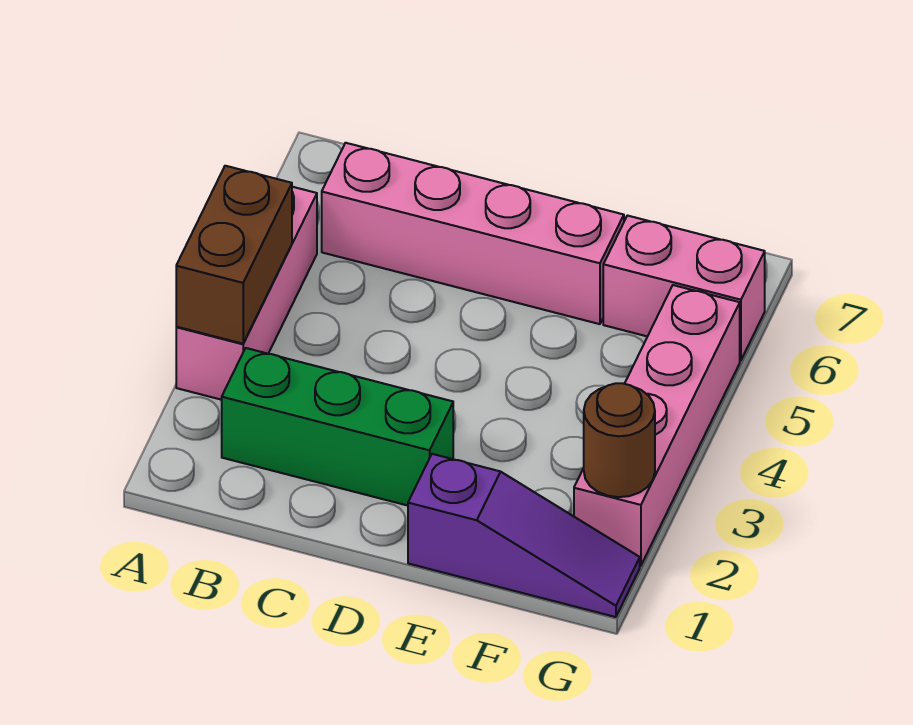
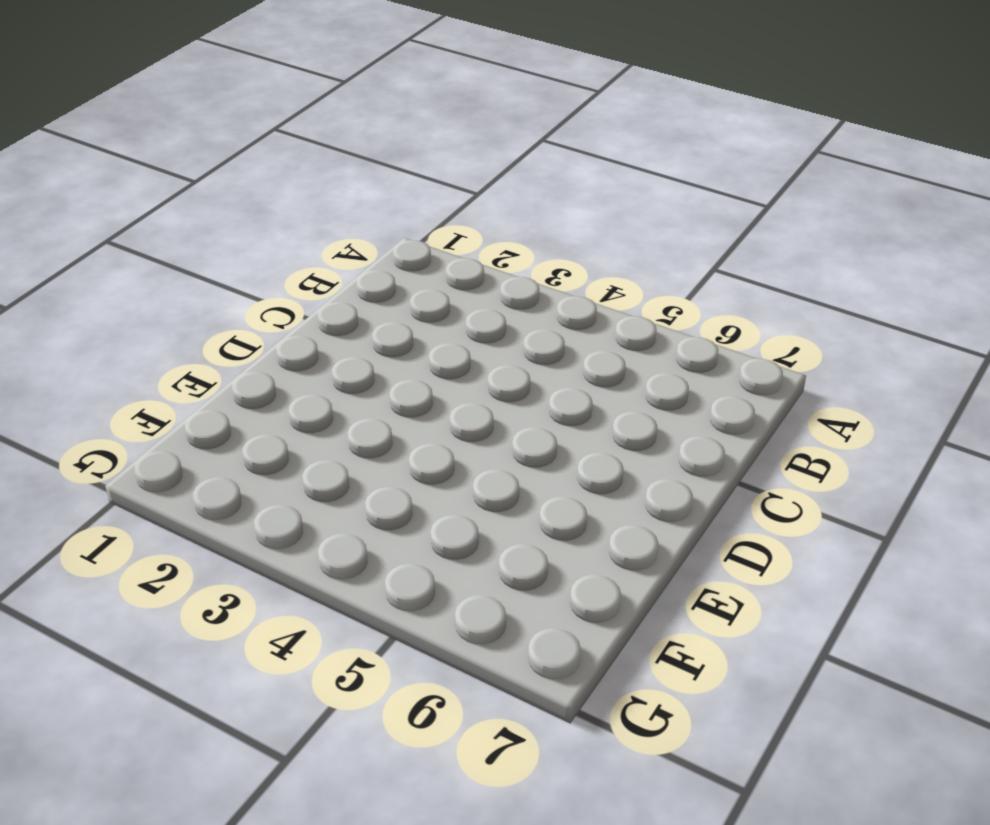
none -> pink brick A3:A5 level 1
none -> green brick B2:D2 level 1

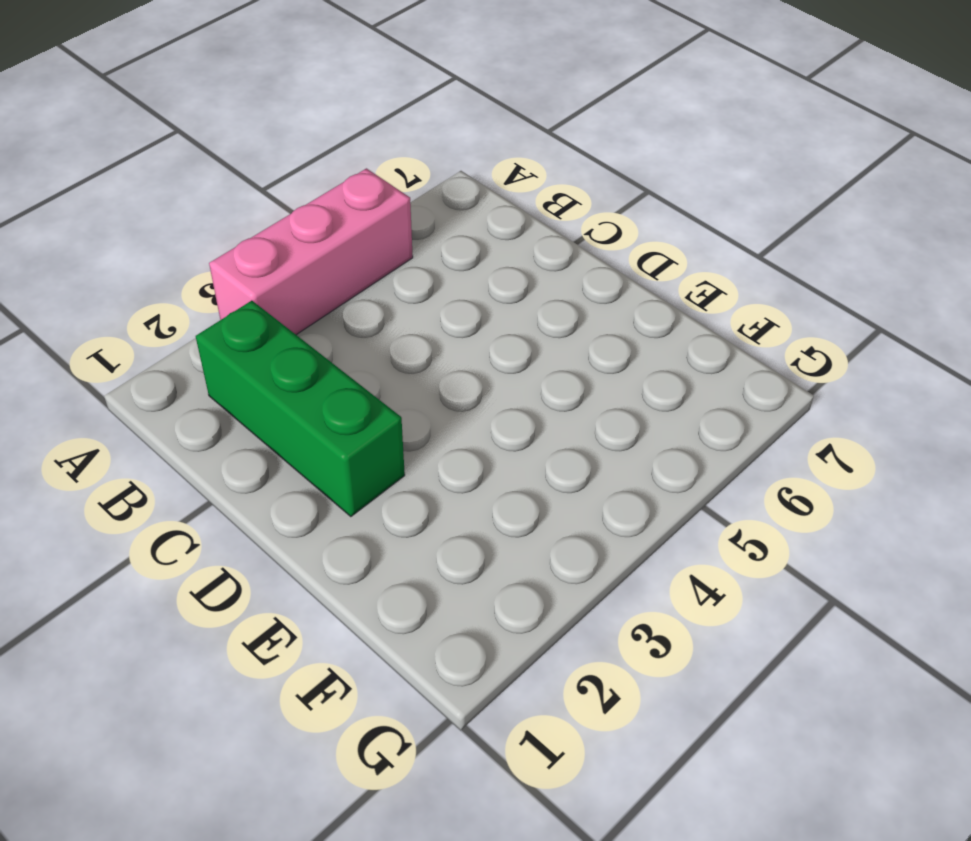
none -> pink brick B6:E6 level 1
none -> purple slope E1:G1 level 1 top E

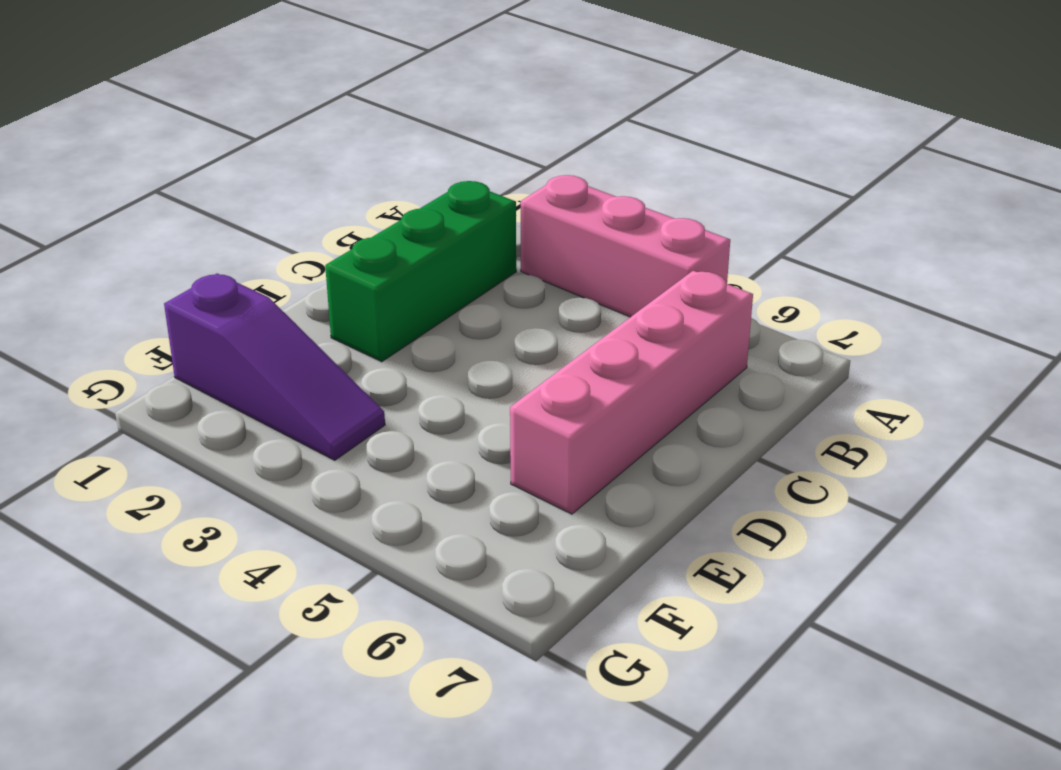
purple slope F1:F3 level 1 top 1 -> purple slope E1:G1 level 1 top E
none -> pink brick F6:G6 level 1
none -> pink brick G2:G5 level 1

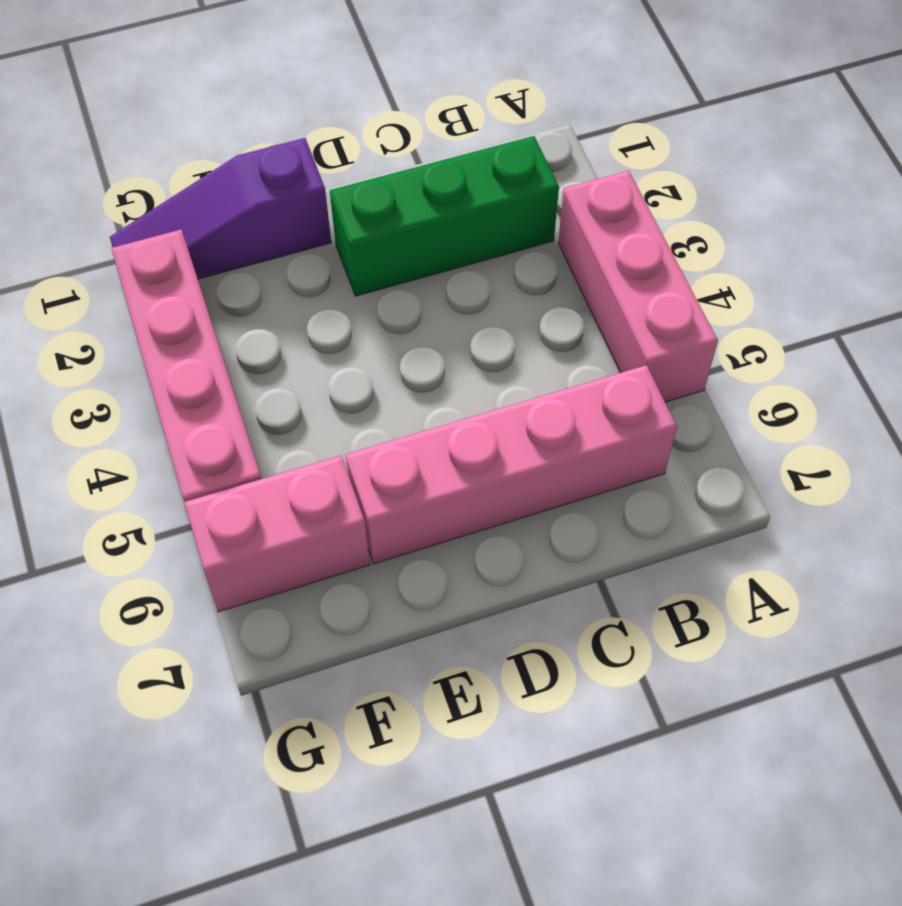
none -> brown brick A3:A4 level 2
none -> brown round brick G2 level 2

